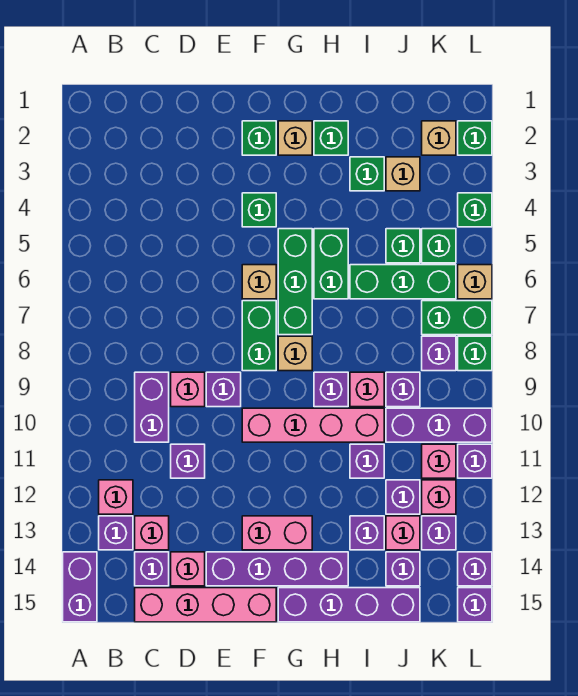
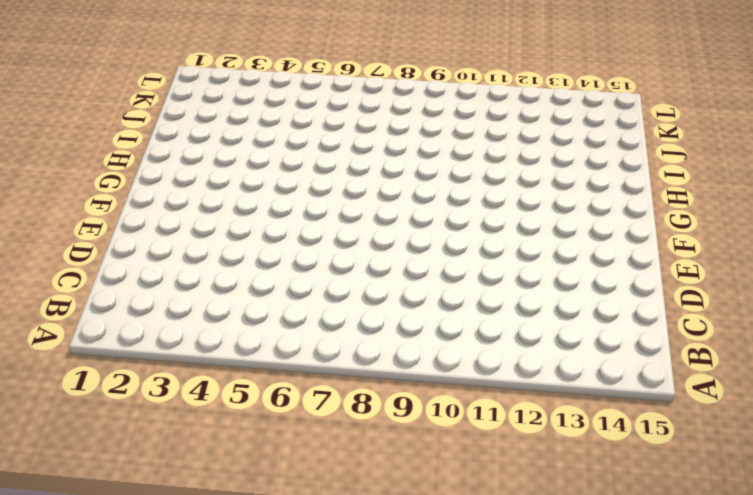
none -> purple brick A14:A15 level 1
none -> pink brick B12 level 1
none -> purple brick B13 level 1
none -> purple brick C9:C10 level 1

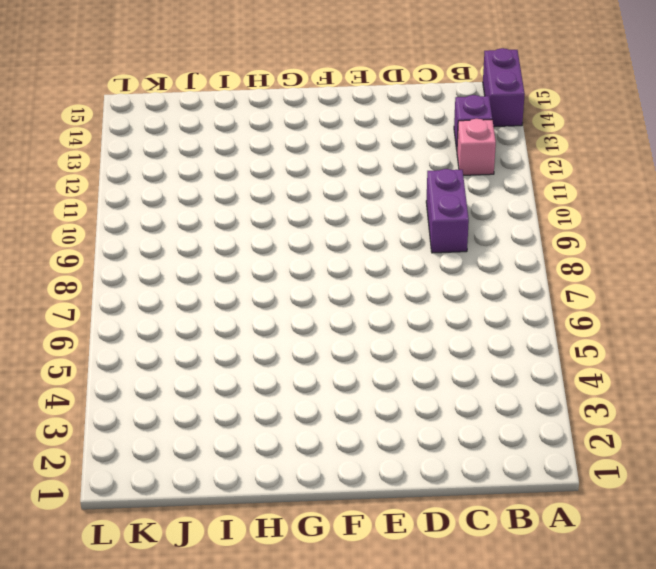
none -> pink brick C13 level 1
none -> purple brick C14 level 1
none -> pink brick C15:F15 level 1
none -> pink brick D9 level 1

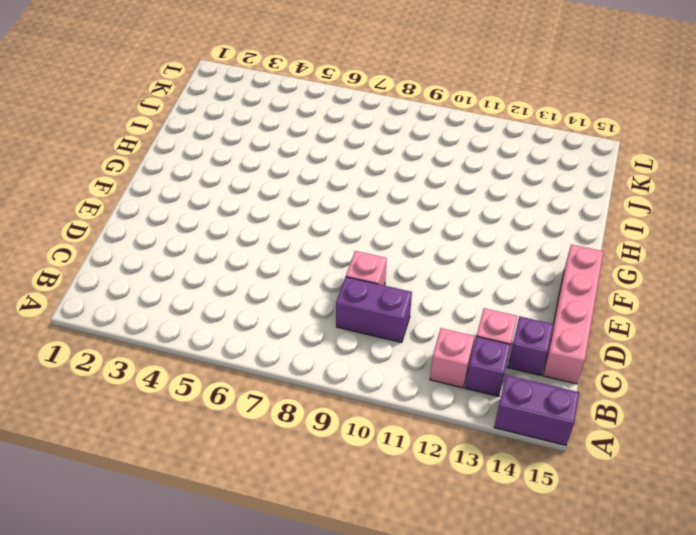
none -> purple brick D11 level 1
none -> pink brick D14 level 1
none -> purple brick E9 level 1
none -> purple brick E14:H14 level 1

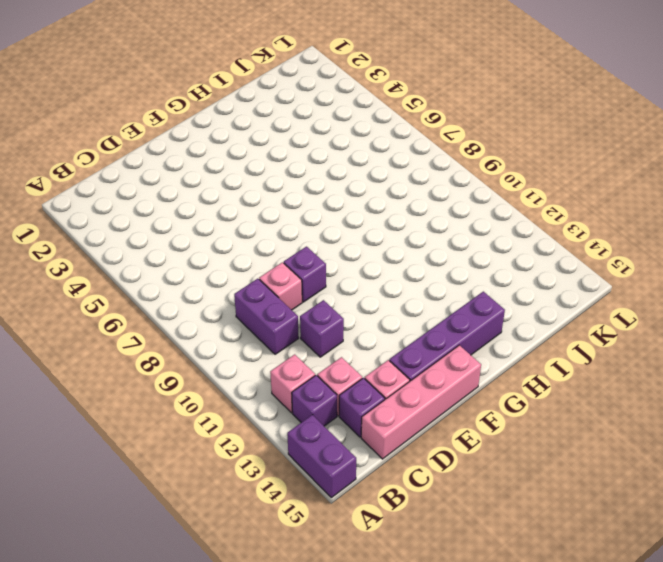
none -> green brick F2 level 1
none -> green brick F4 level 1
none -> tan brick F6 level 1
none -> green brick F7:F8 level 1

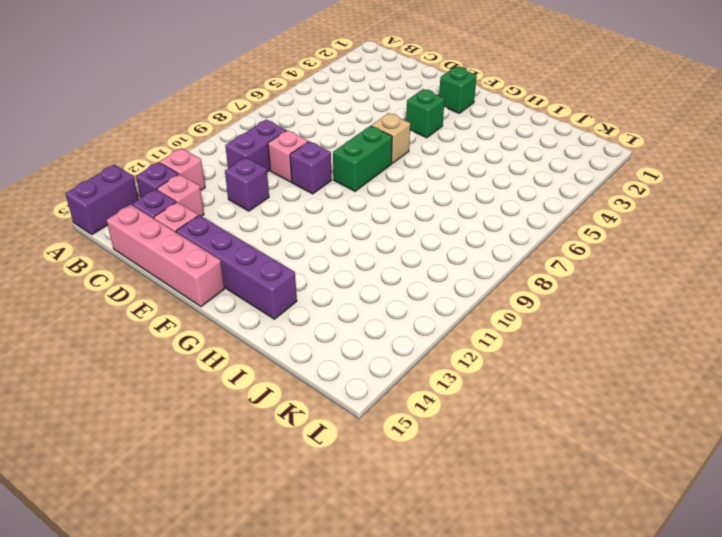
none -> pink brick F10:I10 level 1
none -> pink brick F13:G13 level 1
none -> tan brick G2 level 1
none -> green brick G5:G7 level 1

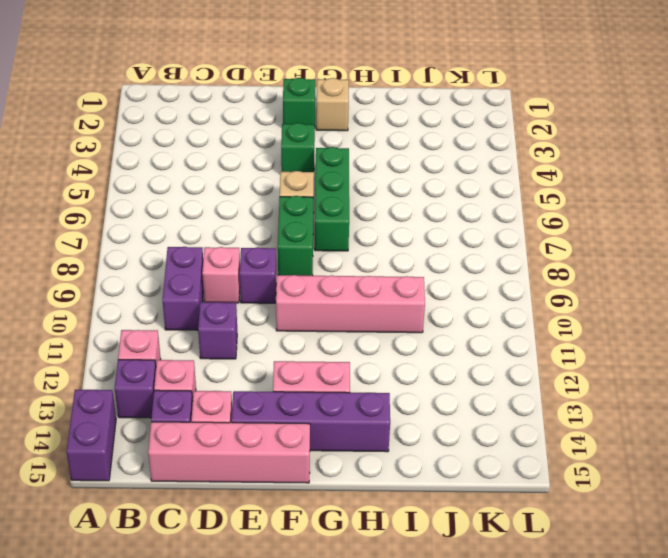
none -> tan brick G8 level 1
none -> purple brick G15:J15 level 1
none -> green brick H2 level 1
none -> green brick H5:H6 level 1

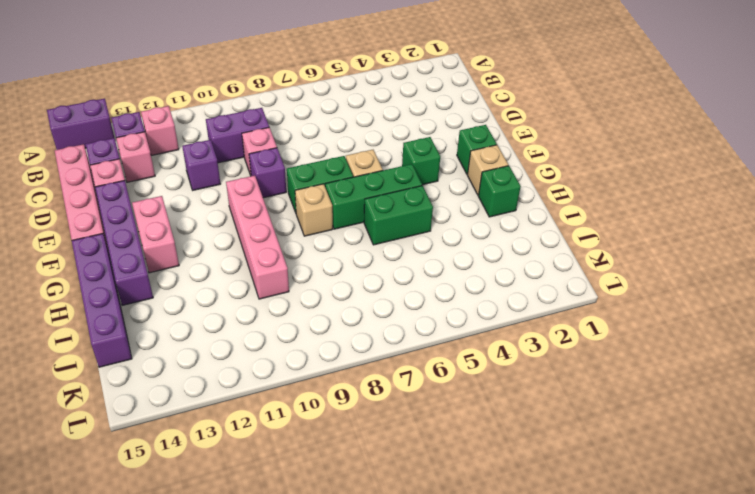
none -> purple brick H9 level 1
none -> green brick I3 level 1
none -> green brick I6:K6 level 1
none -> pink brick I9 level 1

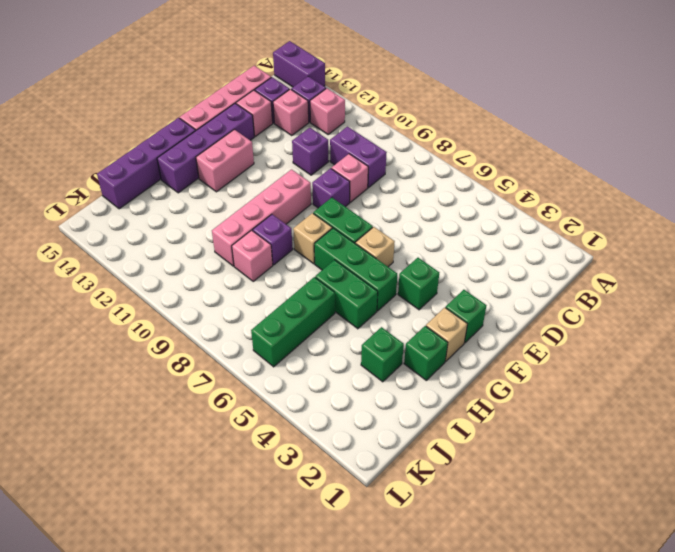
none -> purple brick I11 level 1
none -> purple brick I13 level 1
none -> tan brick J3 level 1
none -> green brick J5 level 1

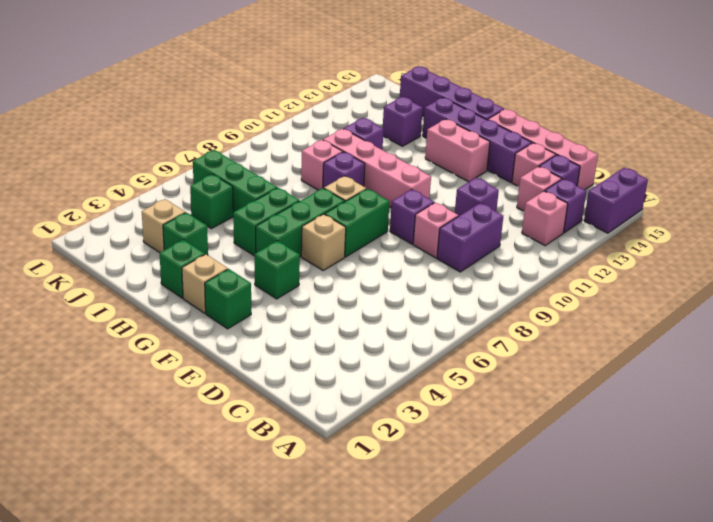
none -> purple brick J9 level 1
none -> purple brick J10:L10 level 1
none -> purple brick J12 level 1
none -> pink brick J13 level 1

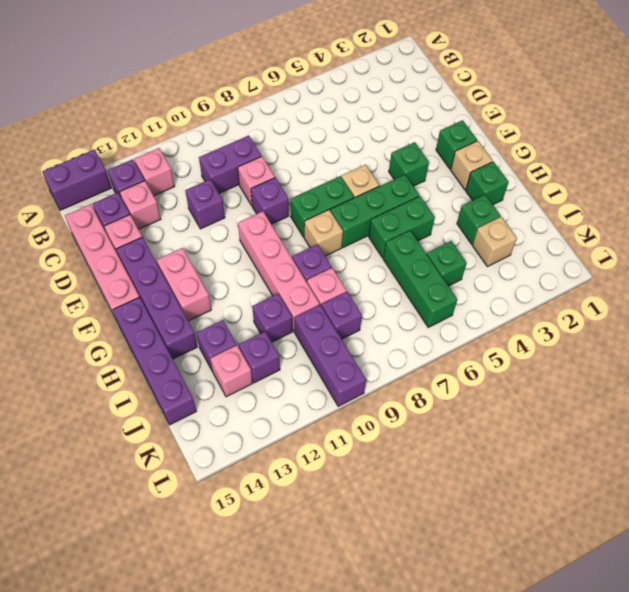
none -> purple brick J14 level 1
none -> tan brick K2 level 1
none -> green brick K5 level 1
none -> green brick K7:L7 level 1

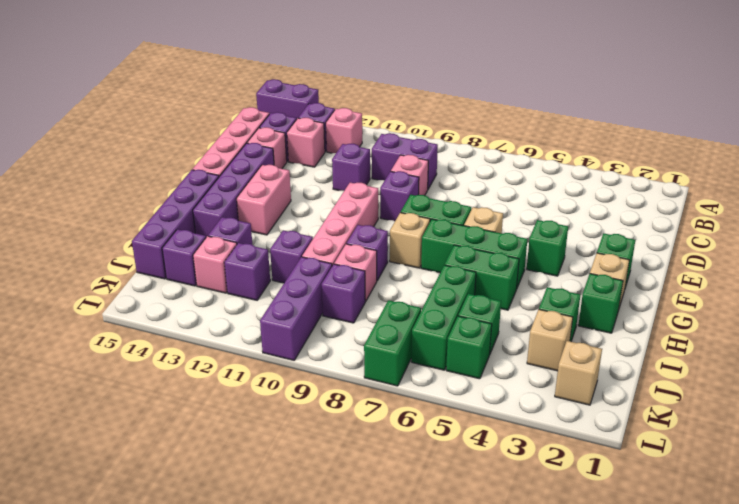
none -> purple brick K8 level 1
none -> pink brick K11 level 1
none -> pink brick K12 level 1
none -> purple brick K13 level 1

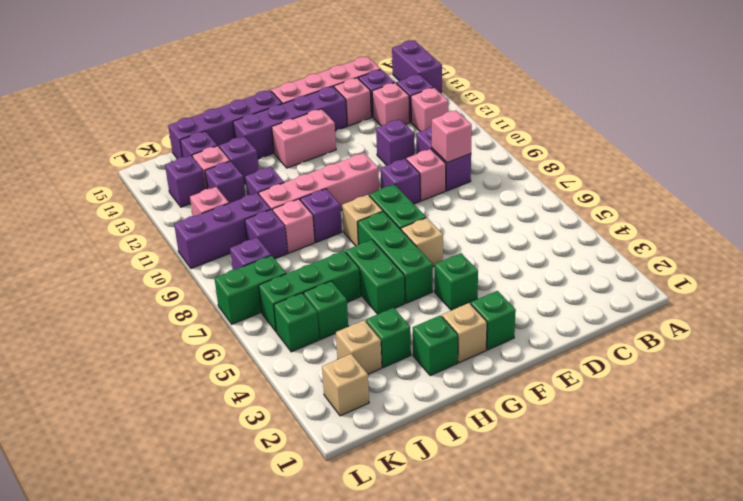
pink brick C9 level 2 -> pink brick K12 level 1
none -> green brick L2 level 1
none -> green brick L4 level 1
none -> tan brick L6 level 1
none -> green brick L8 level 1

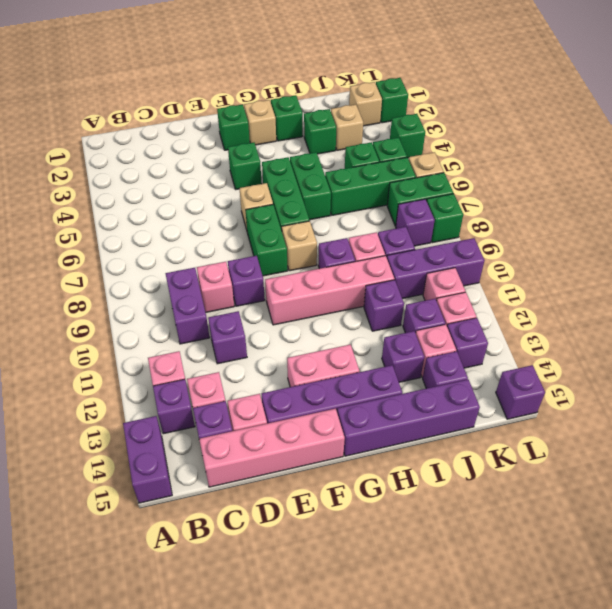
none -> purple brick L11 level 1
none -> purple brick L14 level 1

